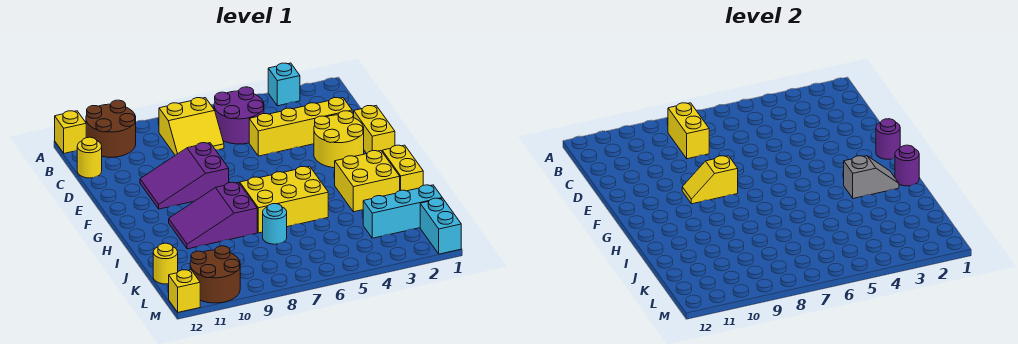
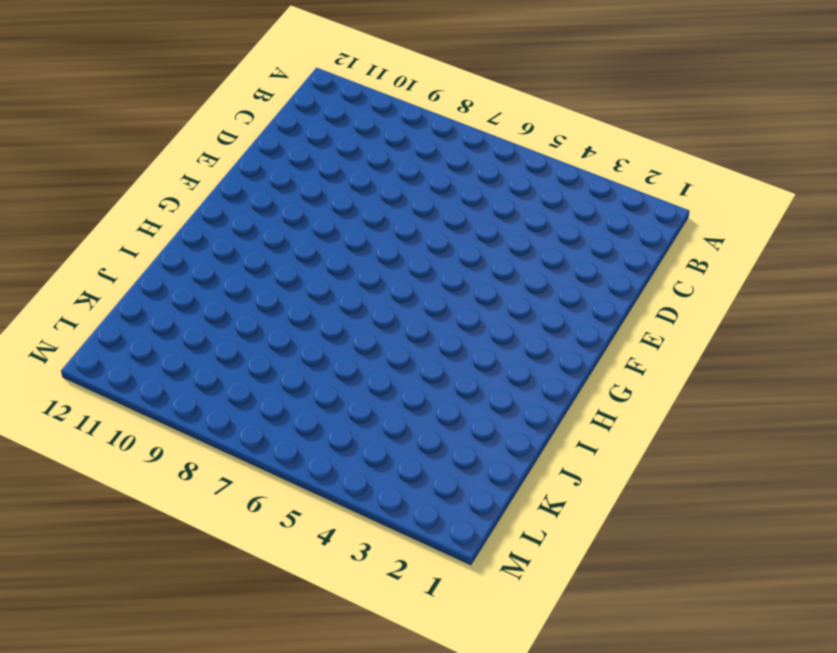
none -> cyan brick A3 level 1
none -> brown round brick A10:B11 level 1
none -> yellow brick A12 level 1

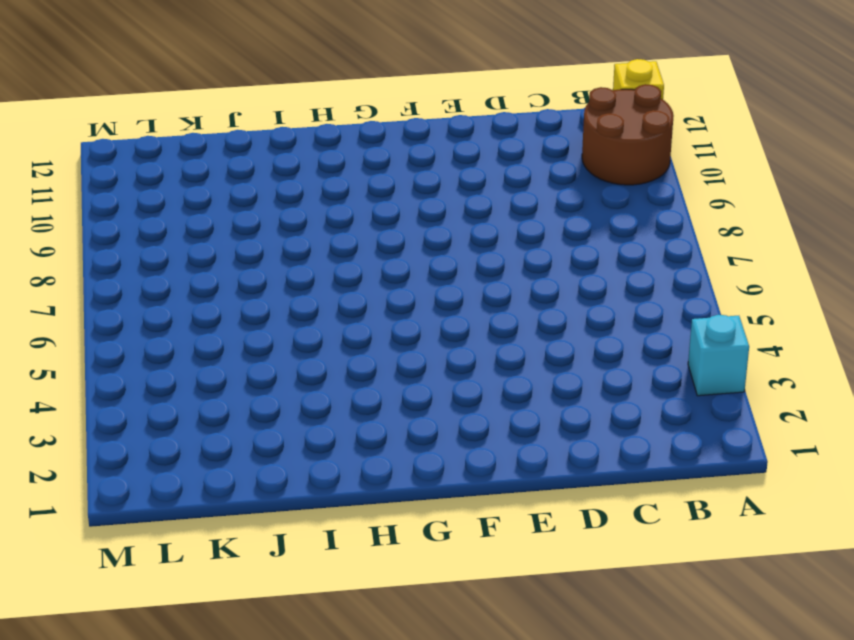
none -> purple round brick B5:C6 level 1
none -> yellow slope B7:C8 level 1 top B
none -> yellow round brick C12 level 1

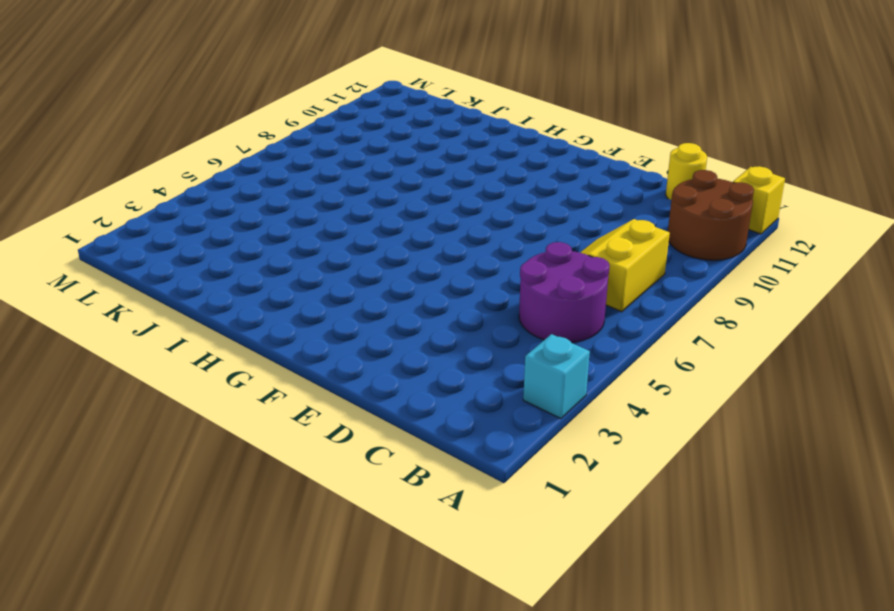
none -> yellow brick D2:D5 level 1
none -> yellow brick E1:F1 level 1
none -> yellow round brick E2:F3 level 1

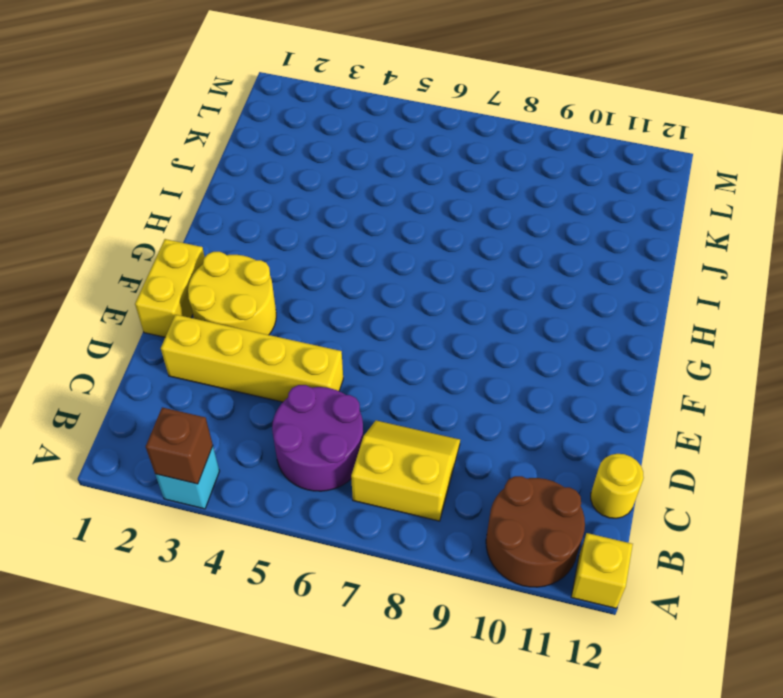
brown brick A3 level 2 -> none
none -> purple slope E8:F10 level 1 top 8
none -> yellow brick H1:I1 level 1
none -> yellow brick H2:I3 level 1

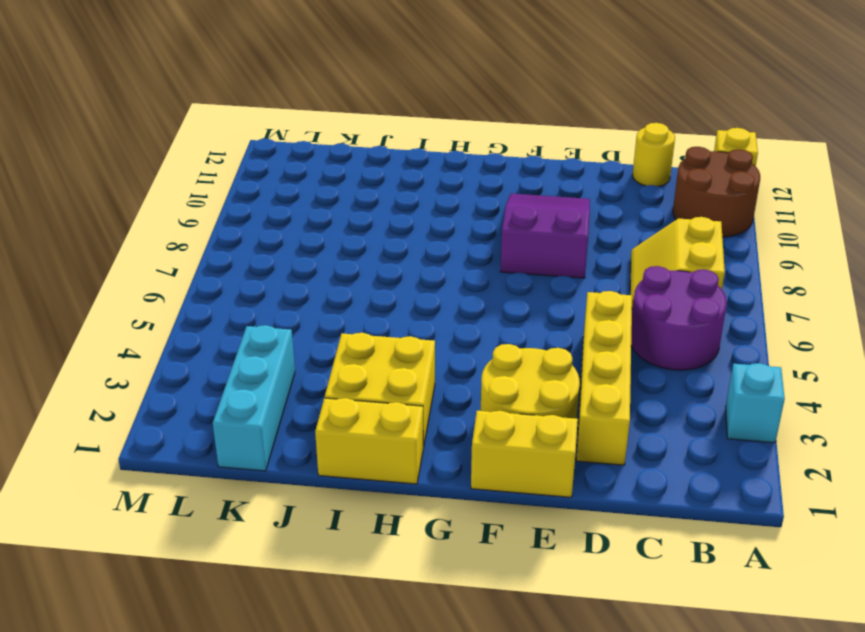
none -> yellow brick H5:I7 level 1
none -> purple slope H8:I10 level 1 top 8
none -> cyan round brick J7 level 1

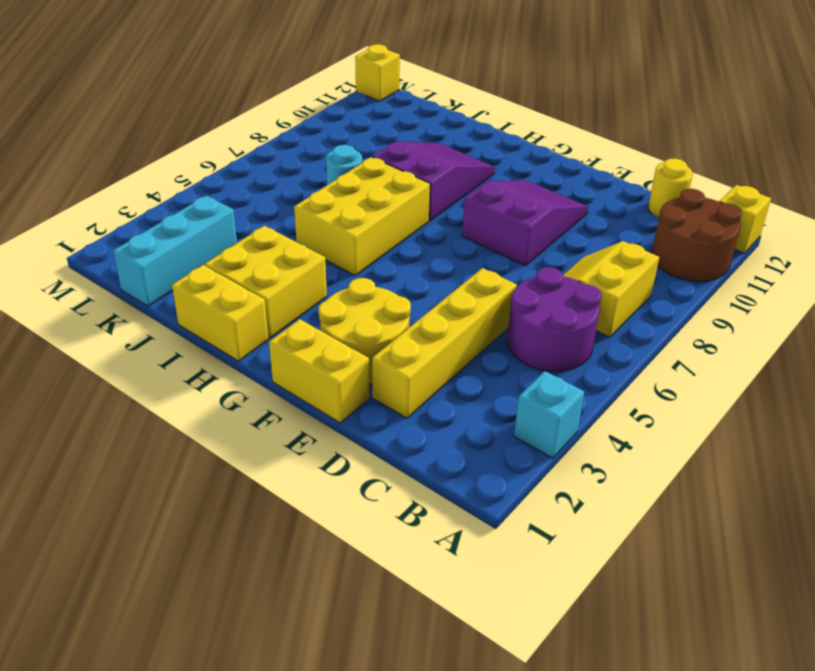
none -> yellow round brick K12 level 1
none -> cyan brick L1:M1 level 1
none -> brown round brick L10:M11 level 1

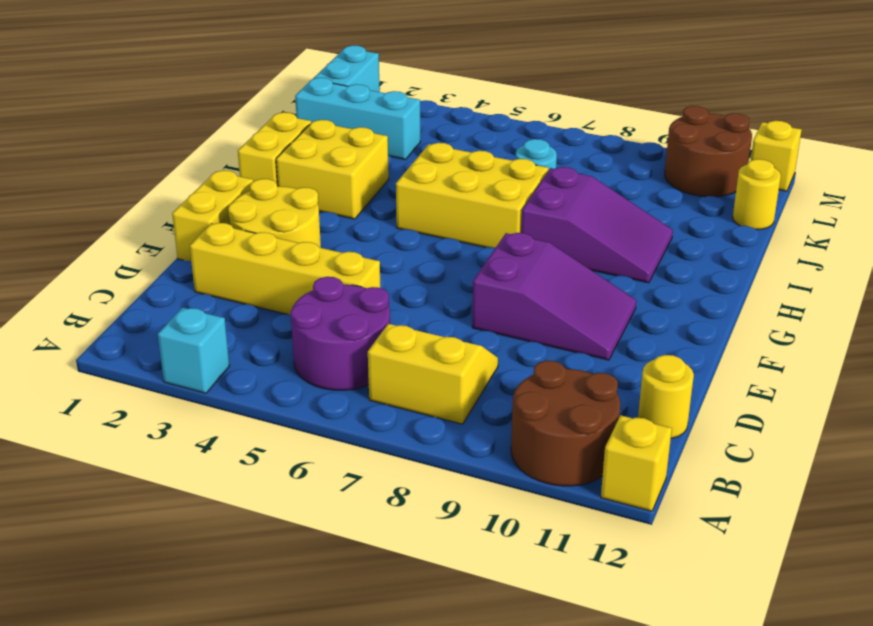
none -> yellow brick B8:C8 level 2
none -> purple round brick F1 level 2
none -> yellow slope F8:F9 level 2 top 8

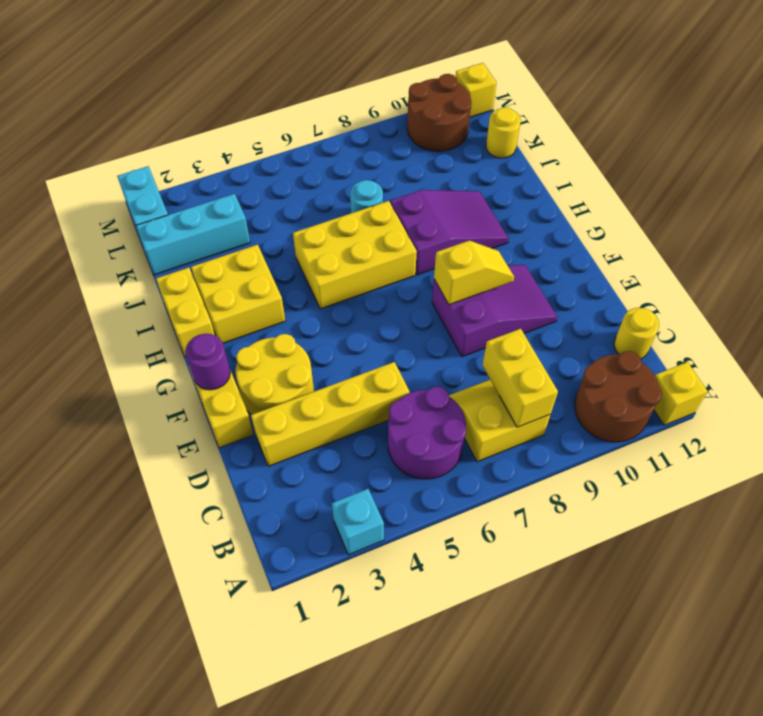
none -> purple round brick H1 level 2
none -> grey slope H2:H3 level 2 top 3

